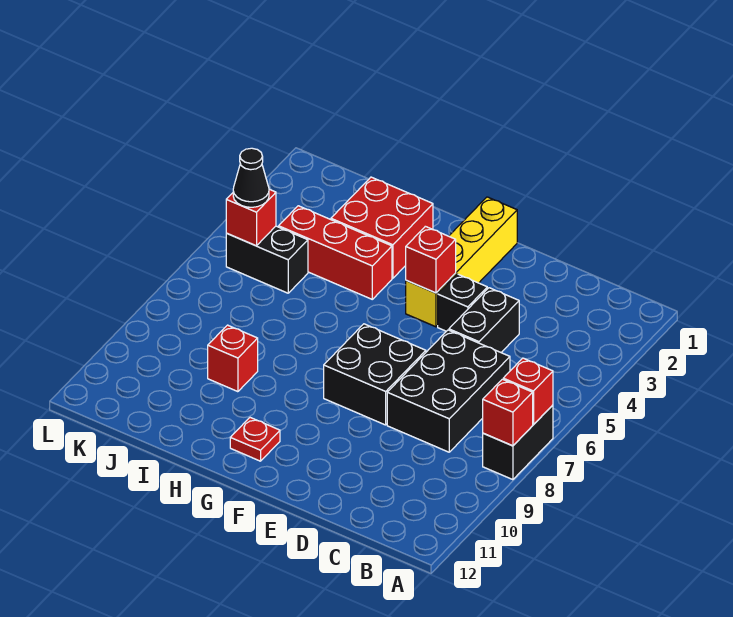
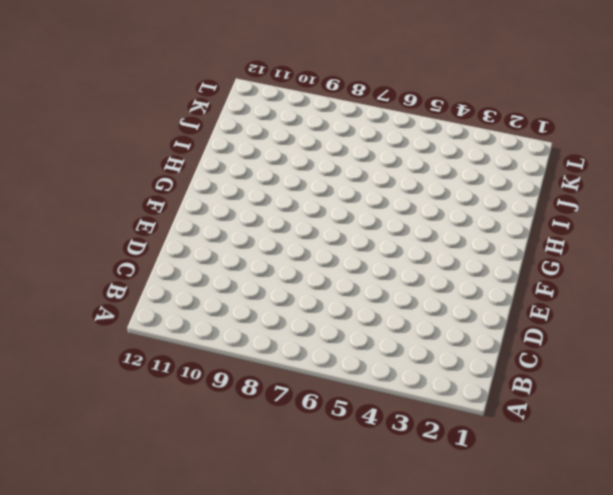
none -> black brick A7:A8 level 1
none -> black brick C6:D8 level 1
none -> black brick D4:D5 level 1

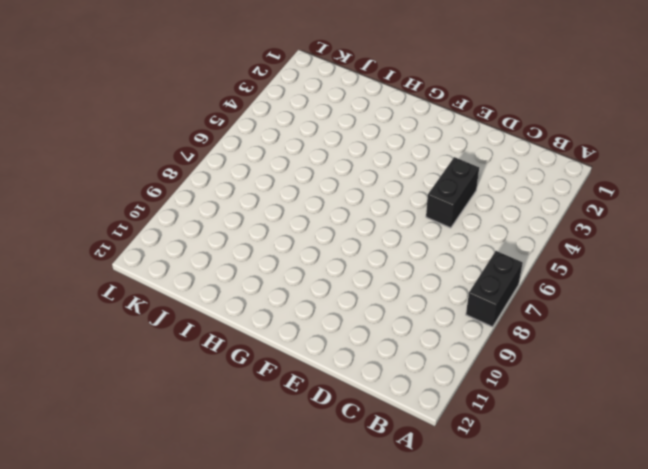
none -> black brick C6:D8 level 1
none -> black brick E4 level 1
none -> black brick E7:F8 level 1

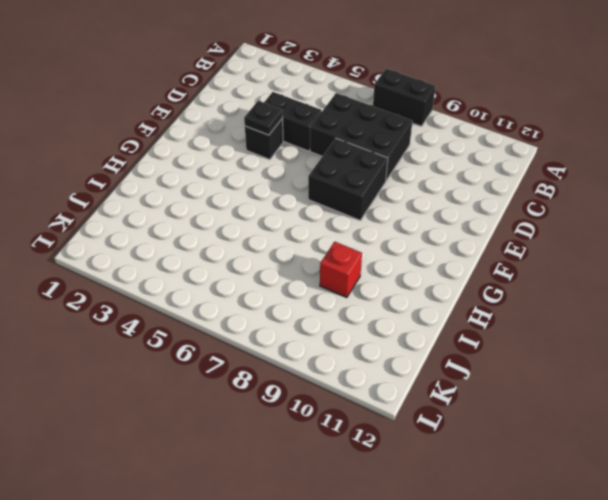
black plate E4 level 2 -> none
none -> yellow brick F1:F4 level 1
none -> red plate G11 level 1
none -> red brick H2:I3 level 1

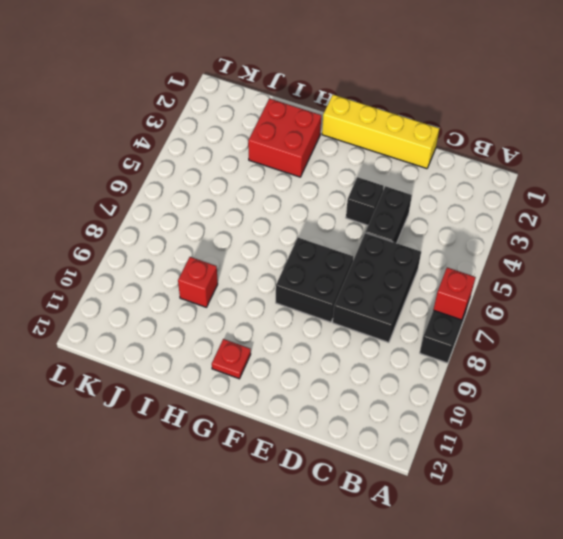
yellow brick D1:G1 level 1 -> yellow brick F1:F4 level 1
none -> red brick H4:J4 level 1
none -> black brick J5:K5 level 1
none -> red brick A8 level 2

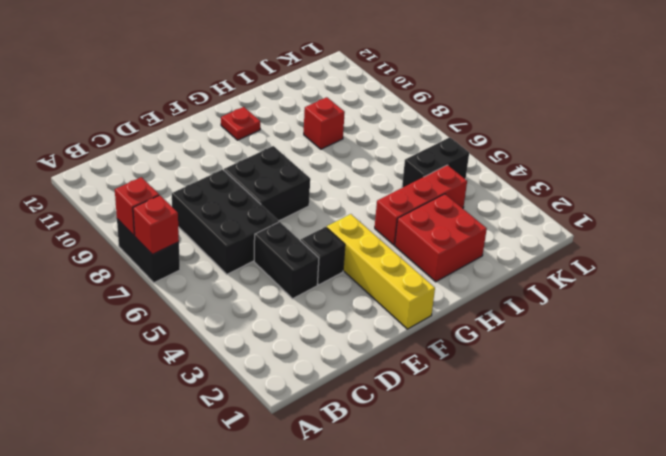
none -> red brick F4 level 2
none -> red brick K5 level 2
none -> black cone K5 level 3

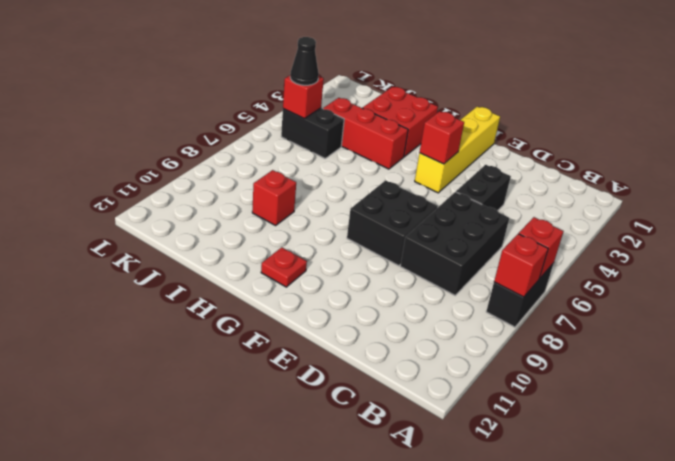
none -> black brick E4 level 1

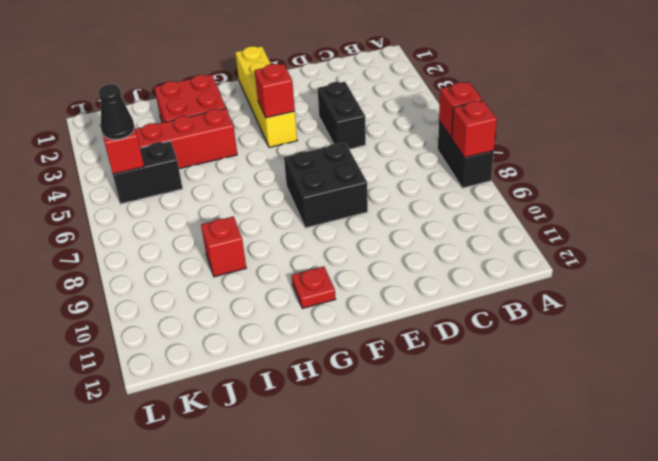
none -> black brick C6:D8 level 1
none -> black brick E4 level 1

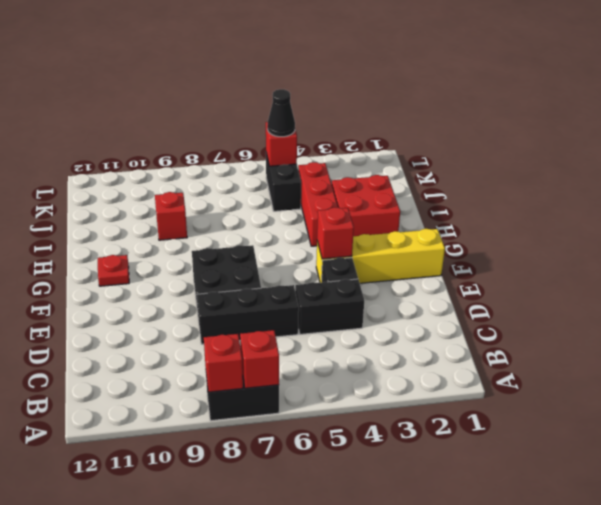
black brick D6:D8 level 1 -> black brick C6:D8 level 1

